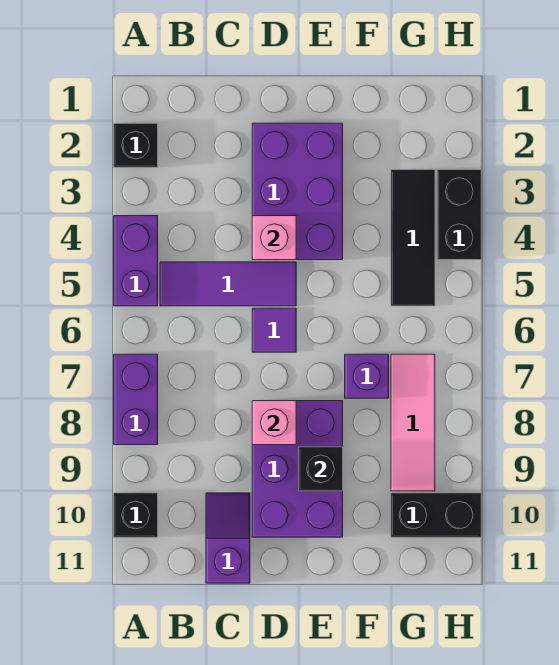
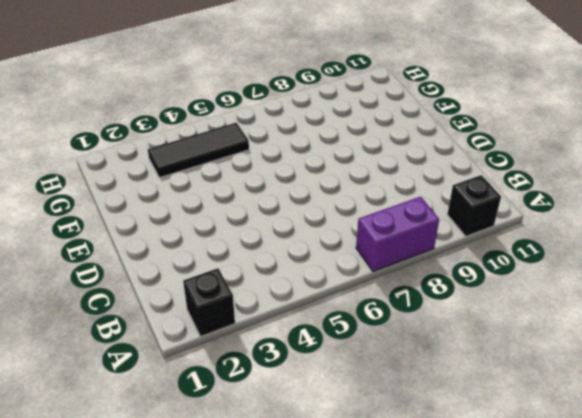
none -> purple brick A4:A5 level 1
none -> purple tile B5:D5 level 1
none -> purple slope C10:C11 level 1 top 11

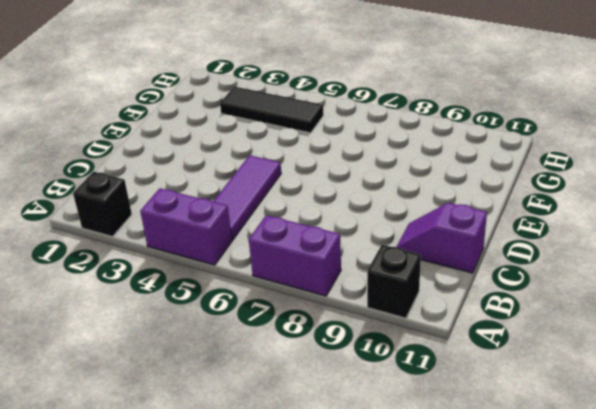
none -> purple brick D2:E4 level 1
none -> purple tile D6 level 1
none -> purple brick D8:E10 level 1

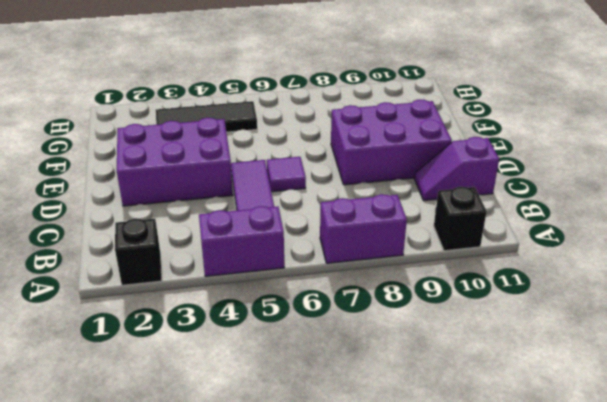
none -> purple brick F7 level 1
none -> pink tile G7:G9 level 1
none -> black brick G10:H10 level 1

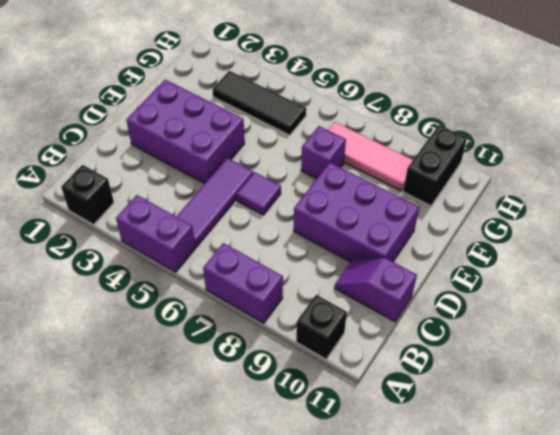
none -> black brick H3:H4 level 1
none -> pink brick D4 level 2
none -> pink brick D8 level 2

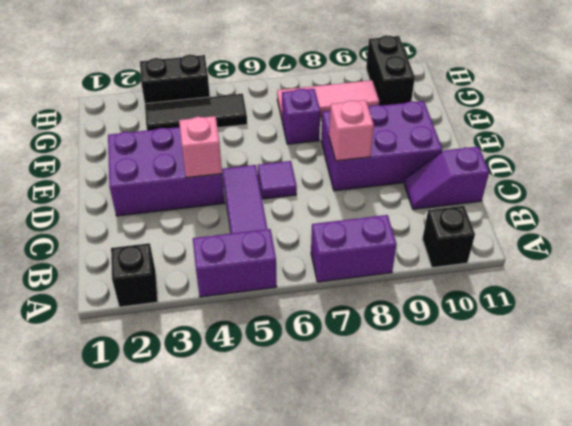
none -> black brick E9 level 2

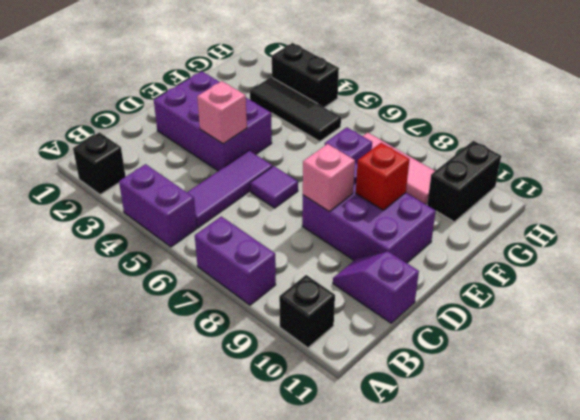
red brick E9 level 2 -> black brick E9 level 2

